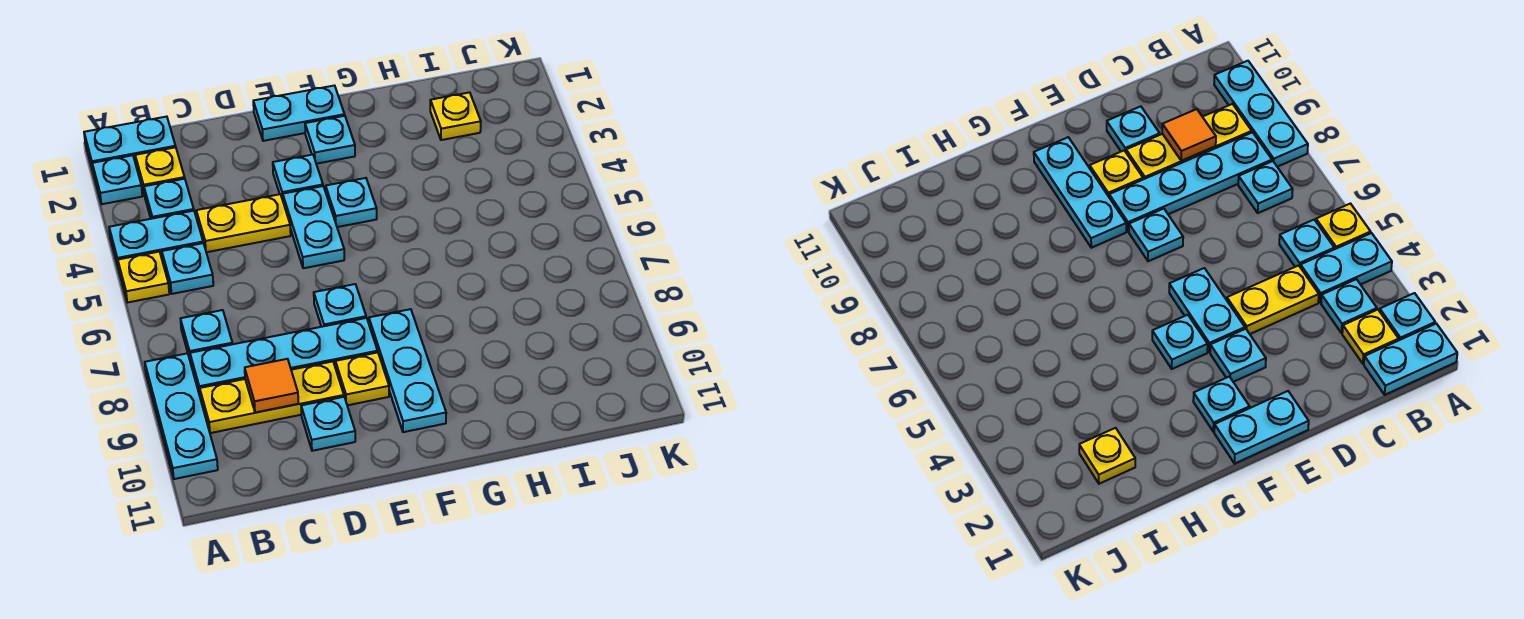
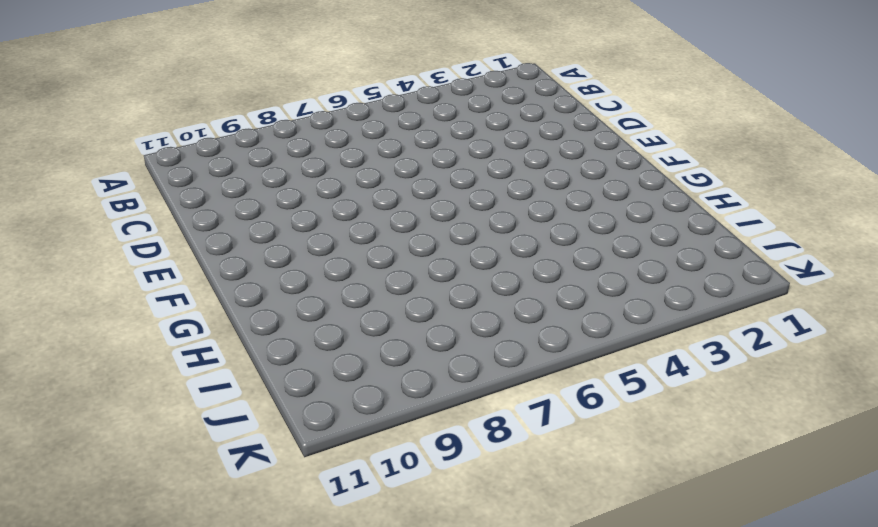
none -> cyan plate A1:B1 level 1
none -> cyan plate A2 level 1
none -> cyan plate A4:B4 level 1

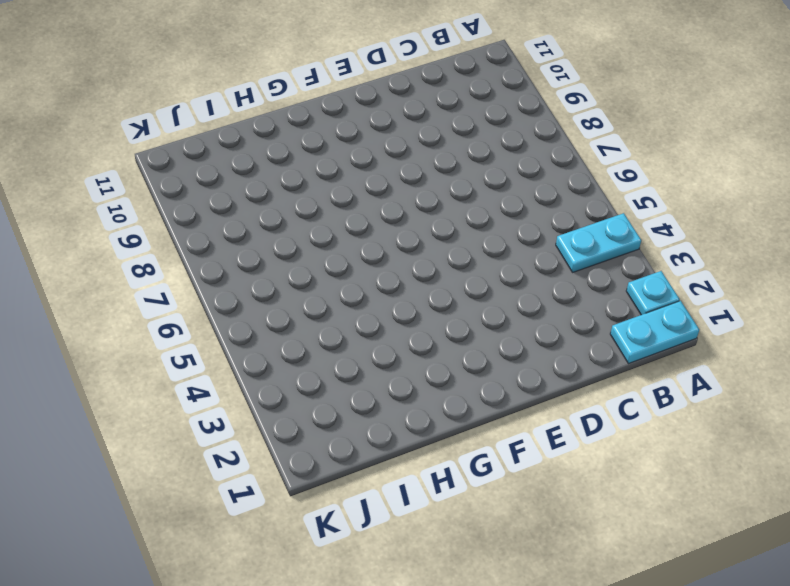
none -> yellow plate A5 level 1
none -> cyan plate A8:A10 level 1
none -> yellow plate B2 level 1

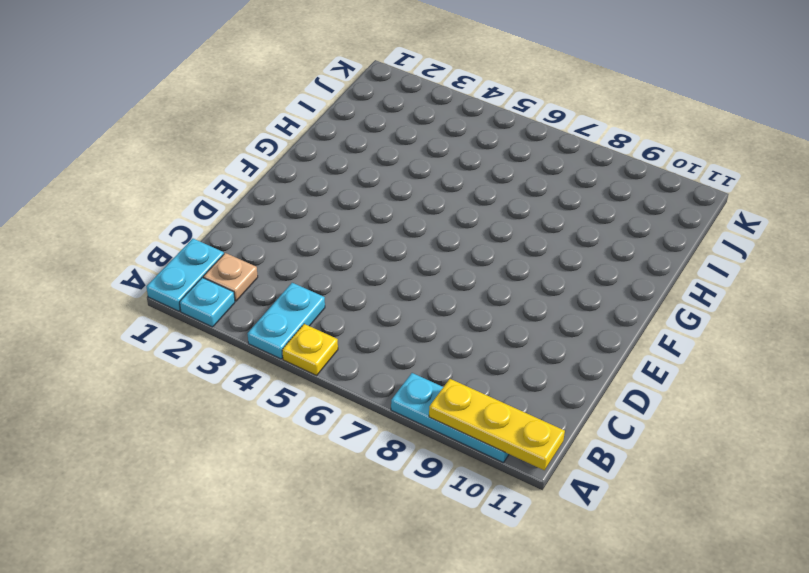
yellow plate A9:A11 level 2 -> yellow plate B9:D9 level 1
tan plate B2 level 1 -> yellow plate B2 level 1
none -> cyan plate B3 level 1
none -> cyan plate B5 level 1
none -> cyan plate B7 level 1

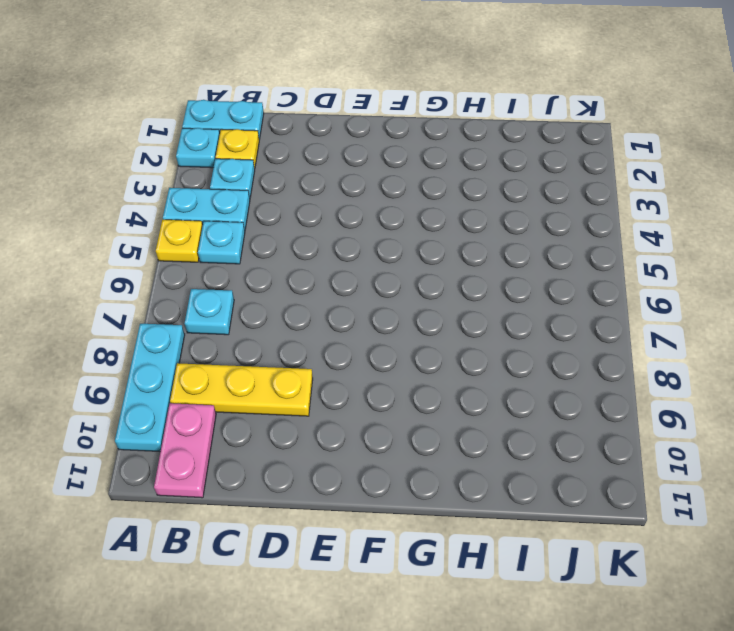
pink plate B10:B11 level 1 -> none
none -> cyan plate B8:E8 level 1
none -> yellow plate C4:D4 level 1
none -> cyan plate D10 level 1

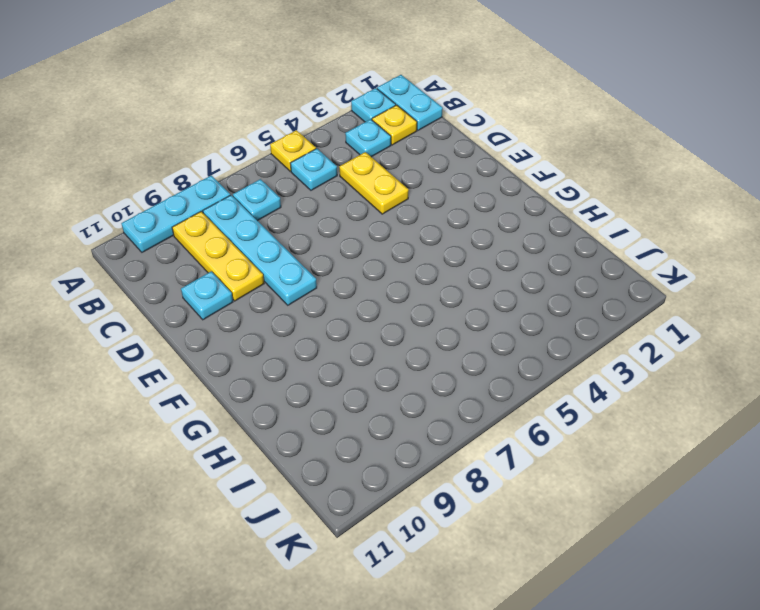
none -> cyan plate A4:B4 level 1
none -> cyan plate E1:F1 level 1
none -> cyan plate E3 level 1

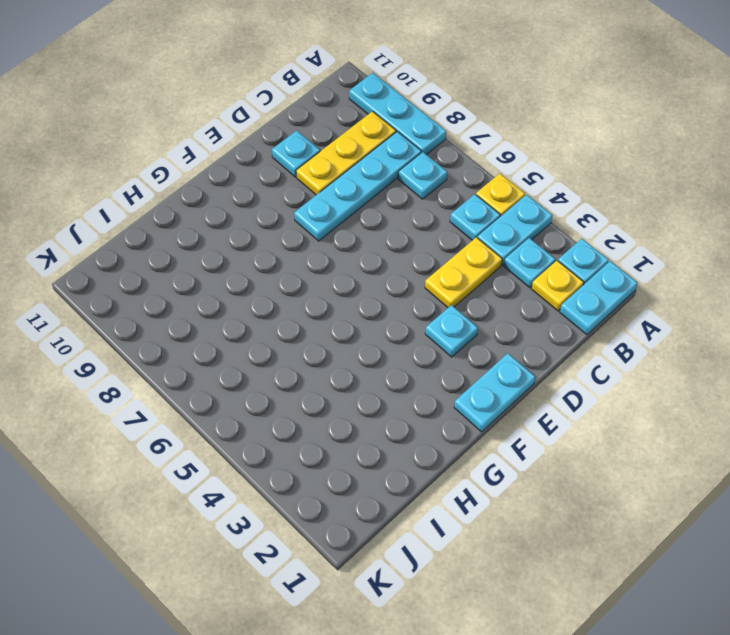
none -> cyan plate E4:E5 level 1
none -> cyan plate E7 level 1
none -> yellow plate E9 level 1

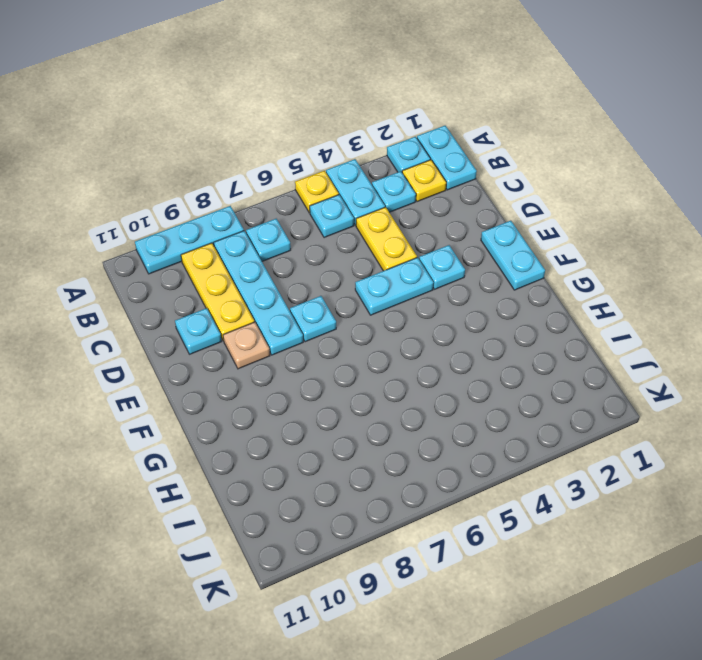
tan plate E9 level 1 -> yellow plate E9 level 1
none -> cyan plate F2 level 1
none -> cyan plate F4 level 1
none -> cyan plate F8:F10 level 1

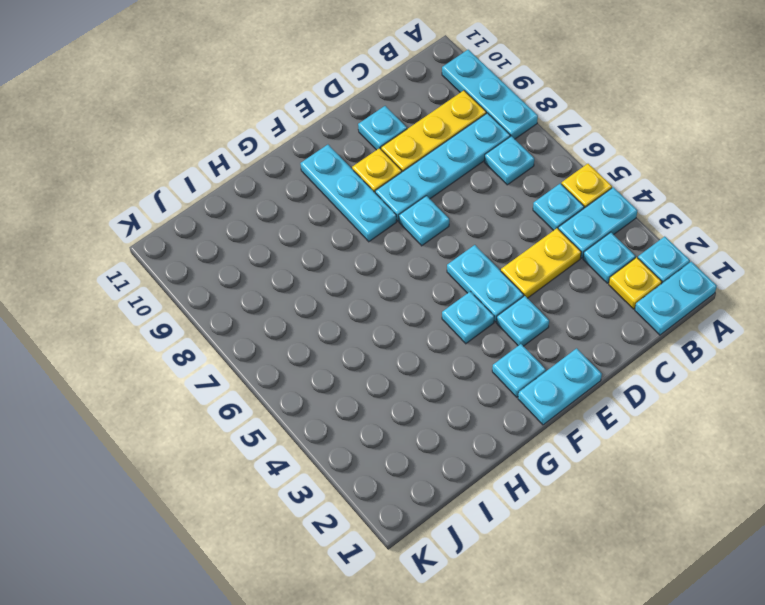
none -> yellow plate I2 level 1
none -> orange tile C9 level 2

